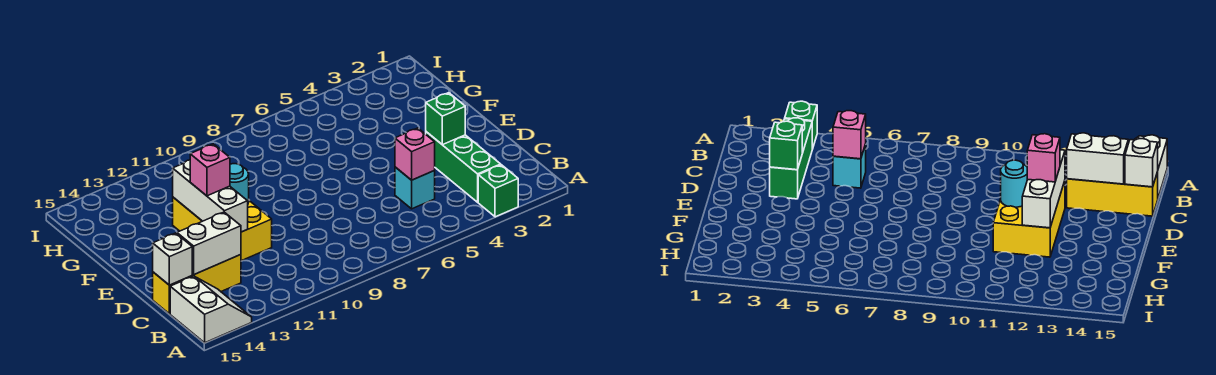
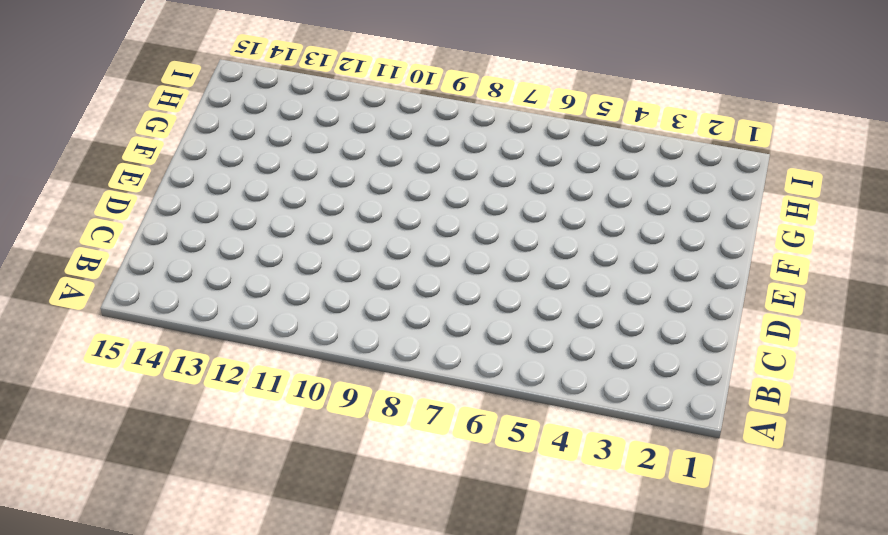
none -> green brick A3 level 1
none -> white slope A14:B15 level 1 top 15
none -> green brick B3:D3 level 1

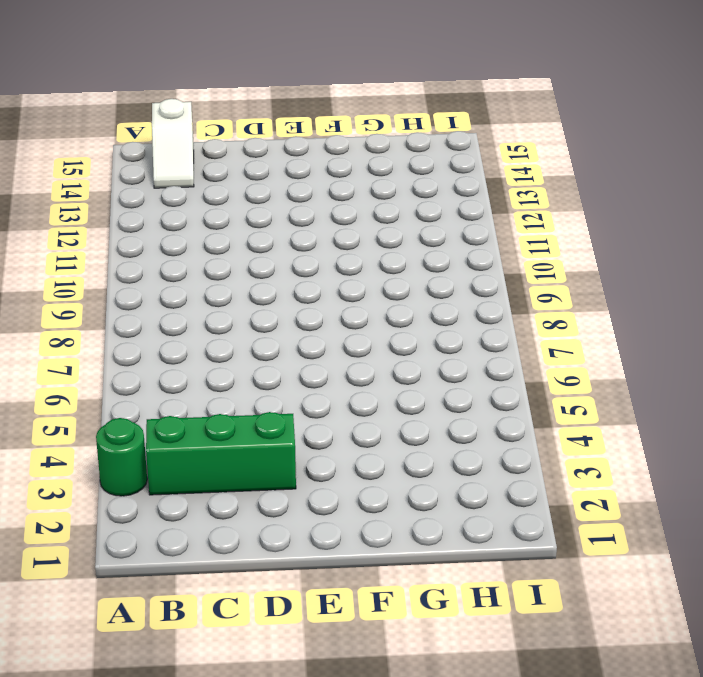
green round brick A3 level 1 -> green brick A3 level 1
white slope B14:B15 level 1 top 15 -> white slope A14:B15 level 1 top 15
none -> cyan brick C5 level 1
none -> yellow brick C13:C15 level 1
none -> yellow brick D11:F12 level 1

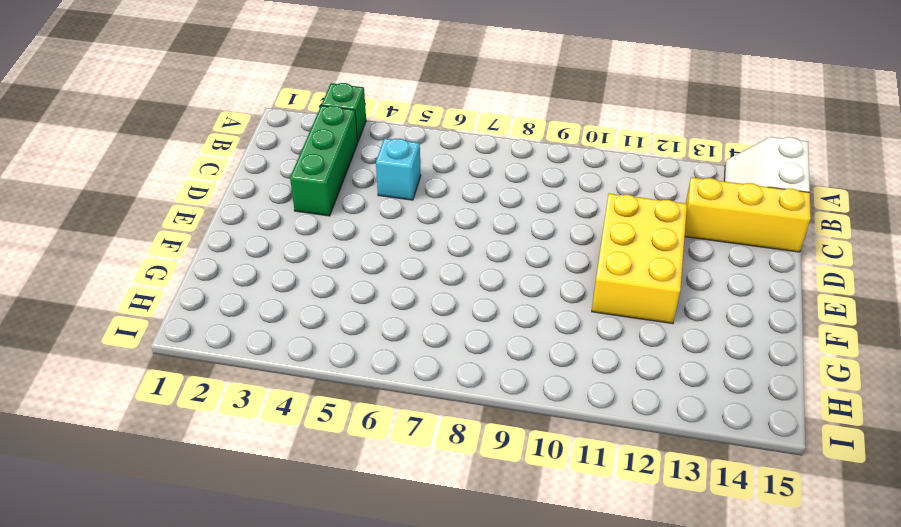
none -> pink brick C5 level 2
none -> white brick C13:C14 level 2
none -> white brick C15 level 2

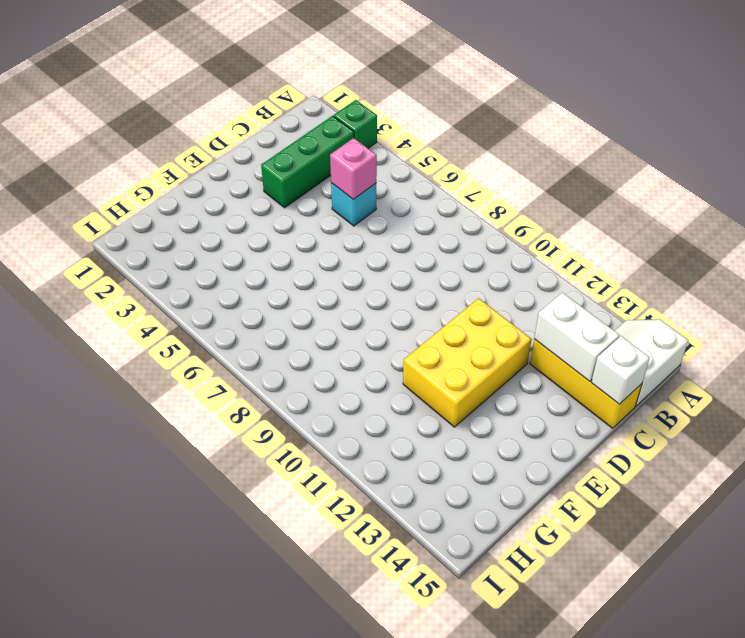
none -> green brick D3 level 2
none -> white brick D12:F12 level 2
none -> cyan round brick E11 level 2

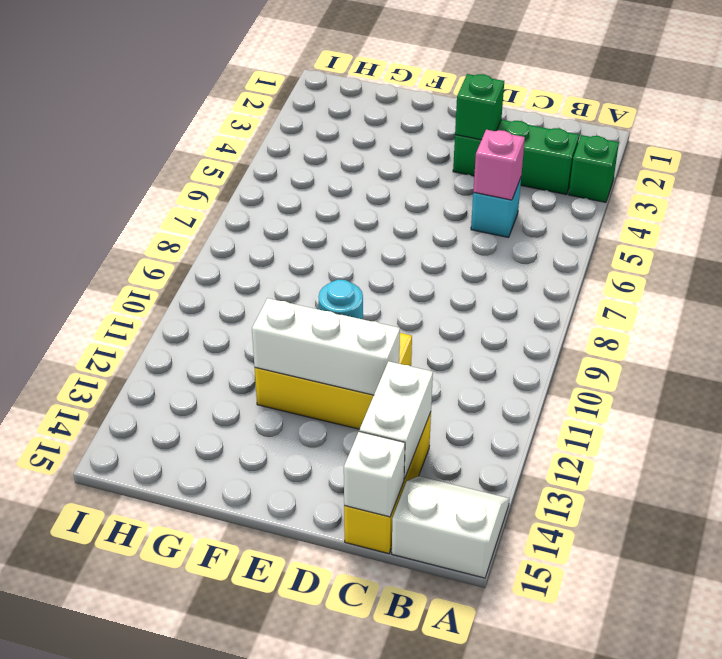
none -> pink brick E12 level 3

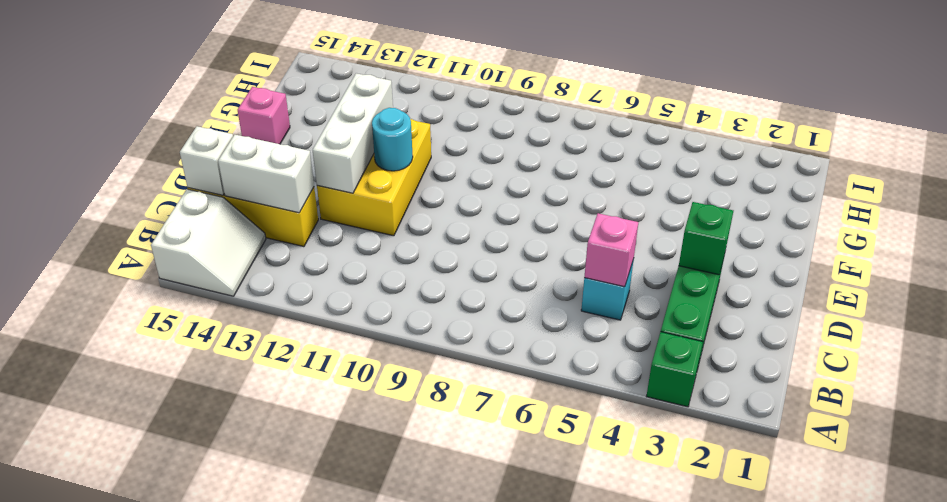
pink brick F15 level 1 -> pink brick E12 level 3

